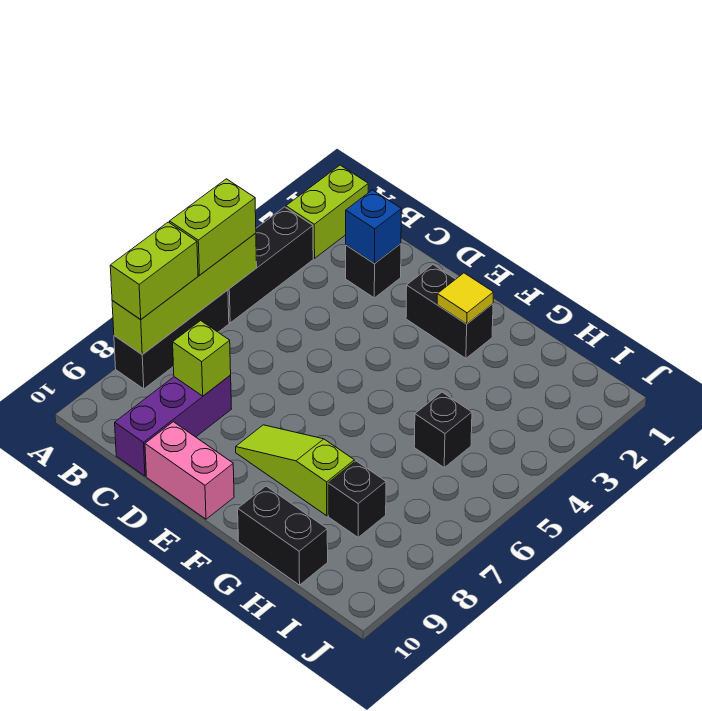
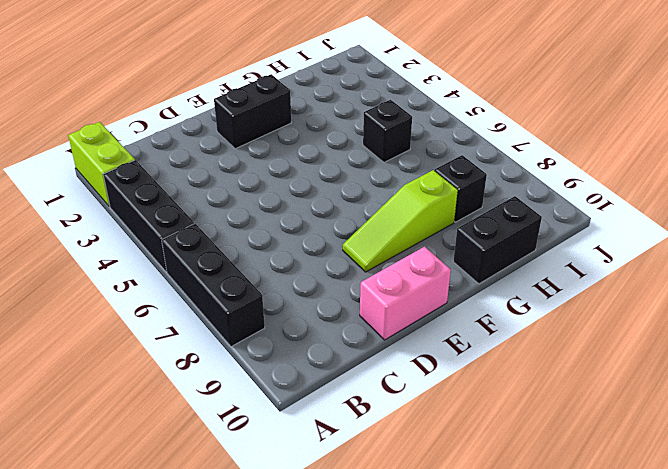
none -> black brick C2 level 1
none -> purple brick C8:C10 level 1
none -> lime brick A5:A8 level 2

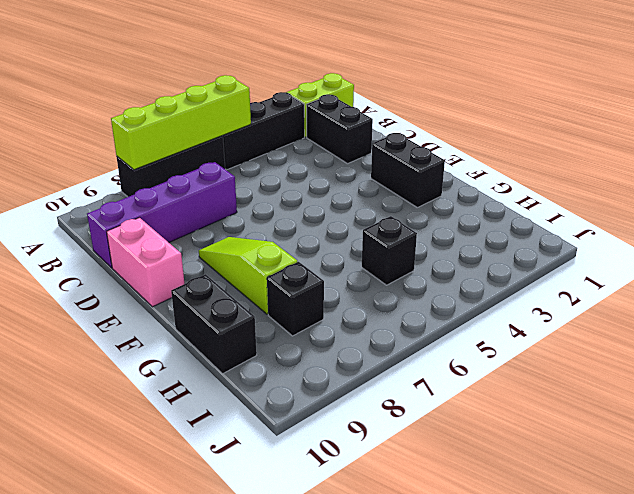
black brick B2:C2 level 1 -> black brick C2 level 1
purple brick C7:C10 level 1 -> purple brick C8:C10 level 1
none -> blue brick C2 level 2
none -> lime brick C8 level 2
none -> yellow tile F2 level 2

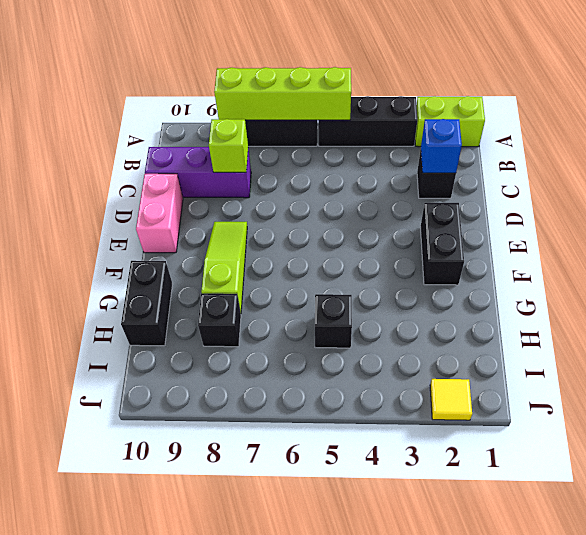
yellow tile J2 level 1 -> yellow tile F2 level 2
none -> lime brick A5:A6 level 3
none -> lime brick A7:A8 level 3

